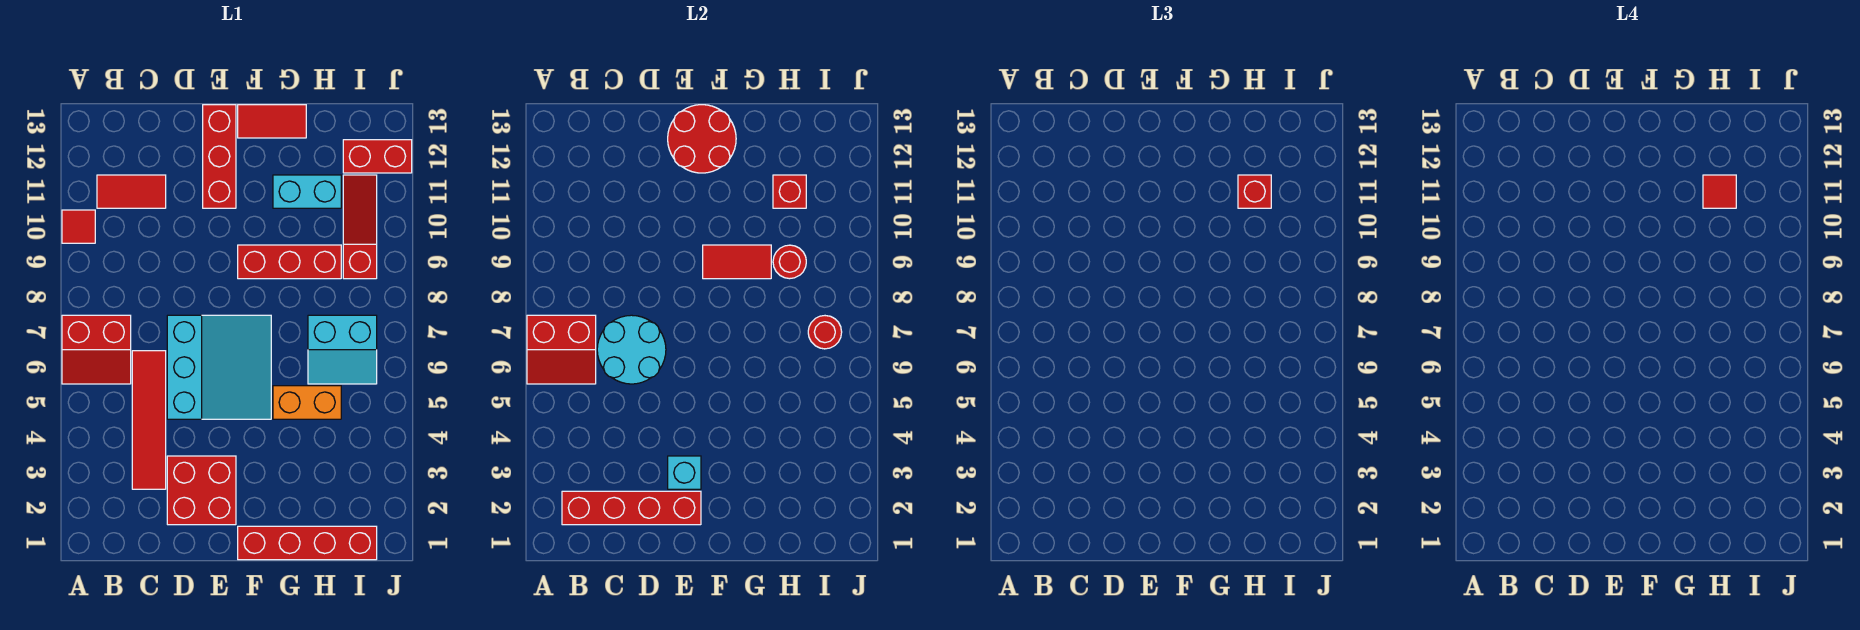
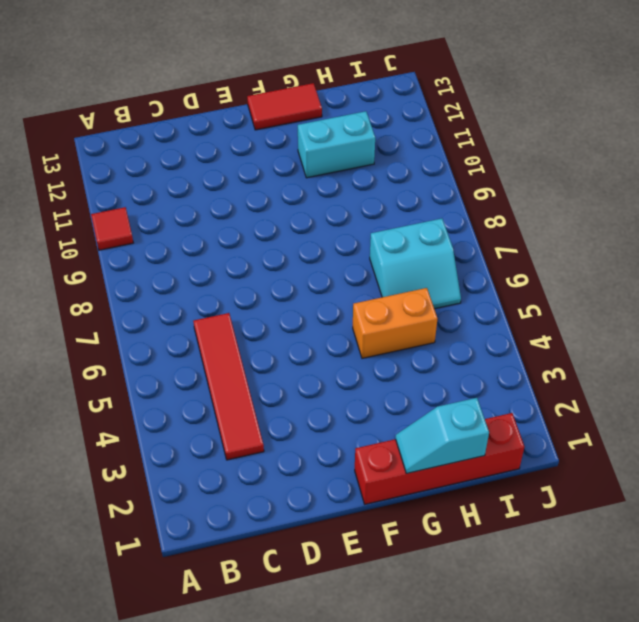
cyan slope G1:H1 level 2 top H -> none
none -> red slope A6:B7 level 1 top 7
none -> red tile B11:C11 level 1
none -> red brick D2:E3 level 1

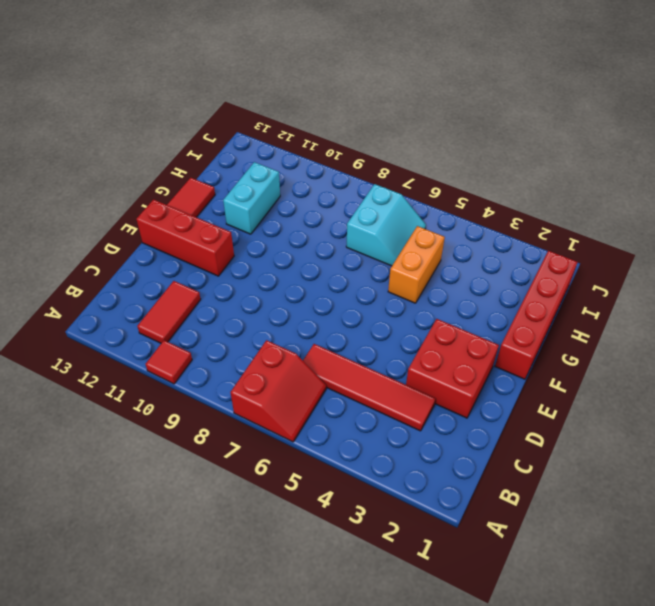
none -> cyan slope D5:F7 level 1 top D
none -> red brick F9:H9 level 1
none -> red slope I9:I11 level 1 top 9

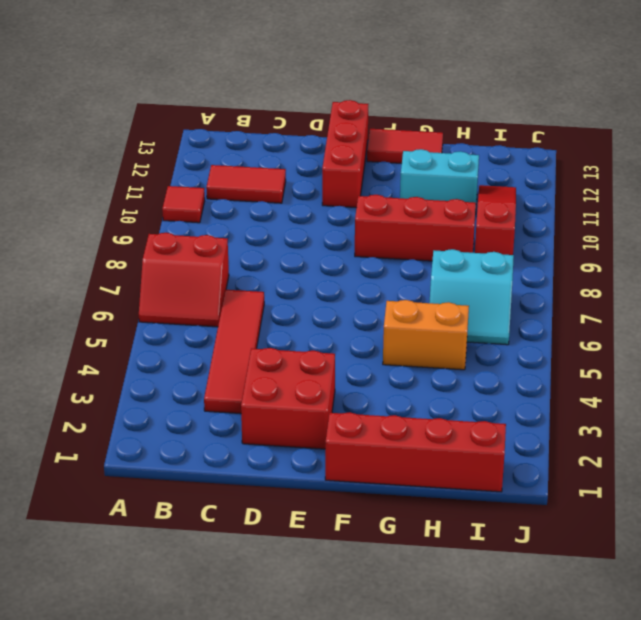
none -> cyan slope D5:F7 level 1 top D
none -> red brick I12:J12 level 1
none -> red slope A6:B7 level 2 top 7

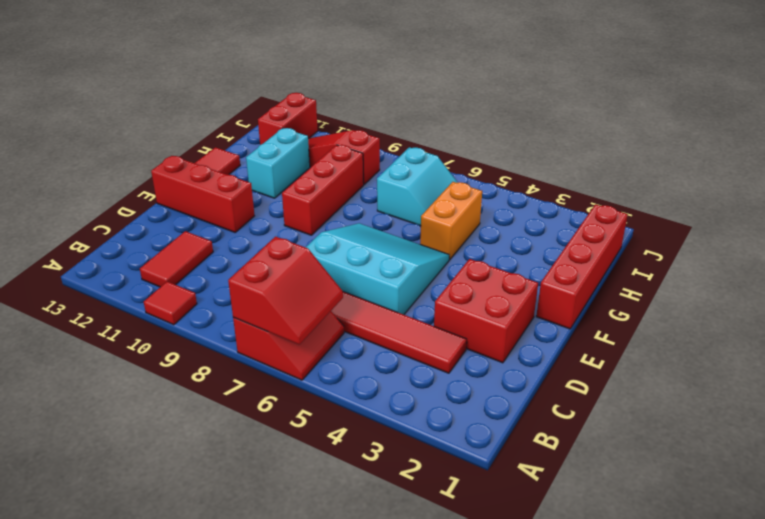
none -> red brick B2:E2 level 2
none -> cyan round brick C6:D7 level 2
none -> cyan brick E3 level 2

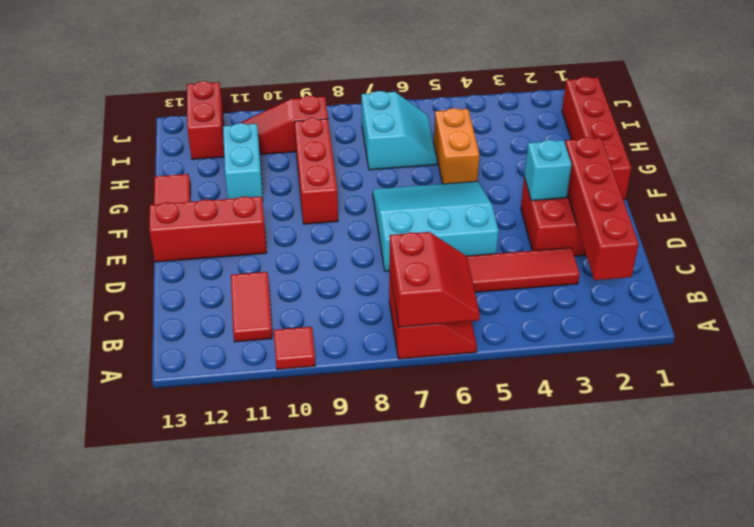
none -> cyan round brick C6:D7 level 2
none -> red round brick E12:F13 level 2
none -> red tile F9:G9 level 2

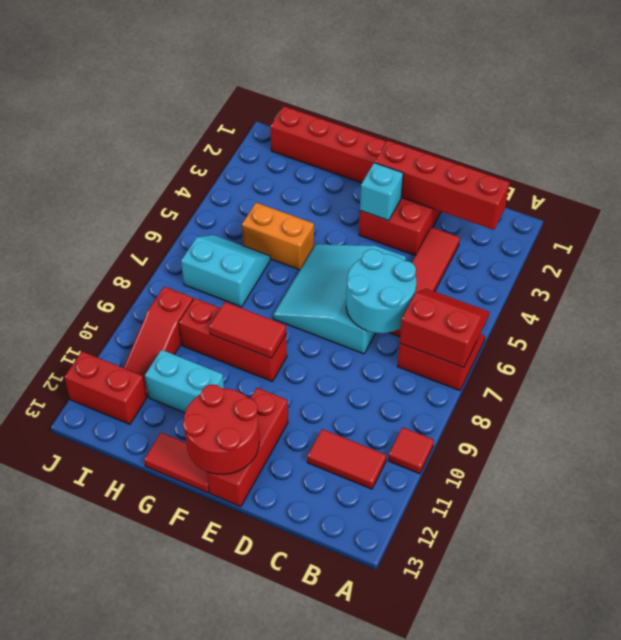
none -> red round brick H9 level 2
none -> red brick H11 level 2
none -> red round brick I7 level 2

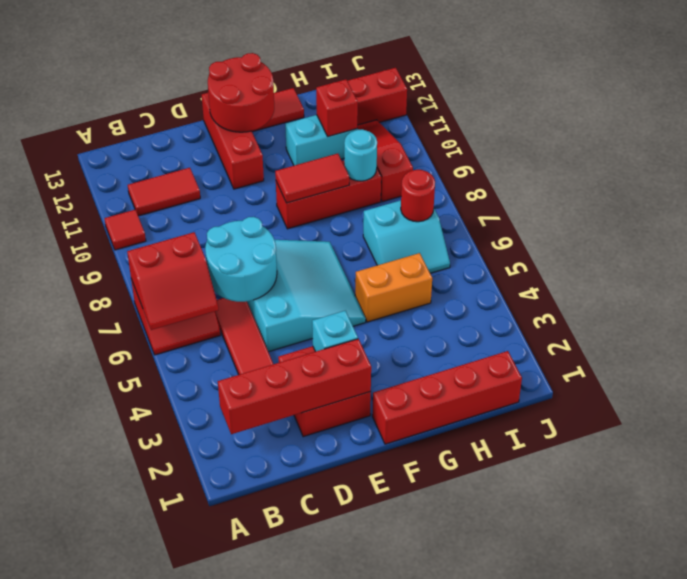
cyan round brick H9 level 2 -> red round brick H9 level 2
none -> red brick H11 level 3
none -> red tile H11 level 4

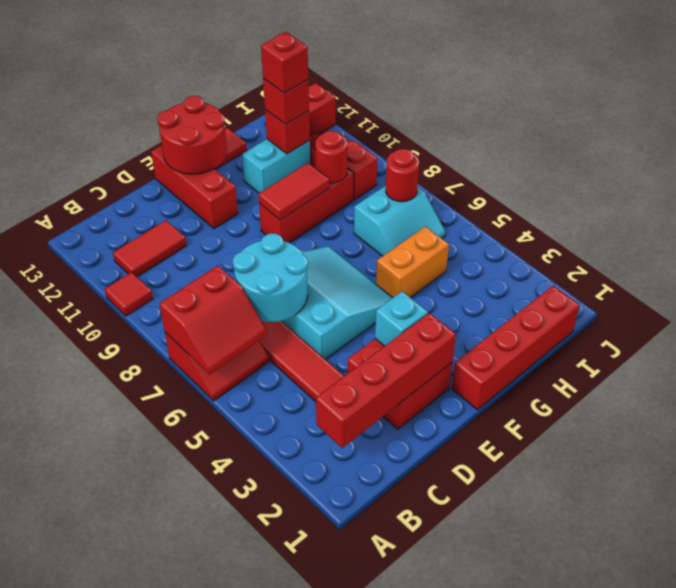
red brick H11 level 4 -> red tile H11 level 4

